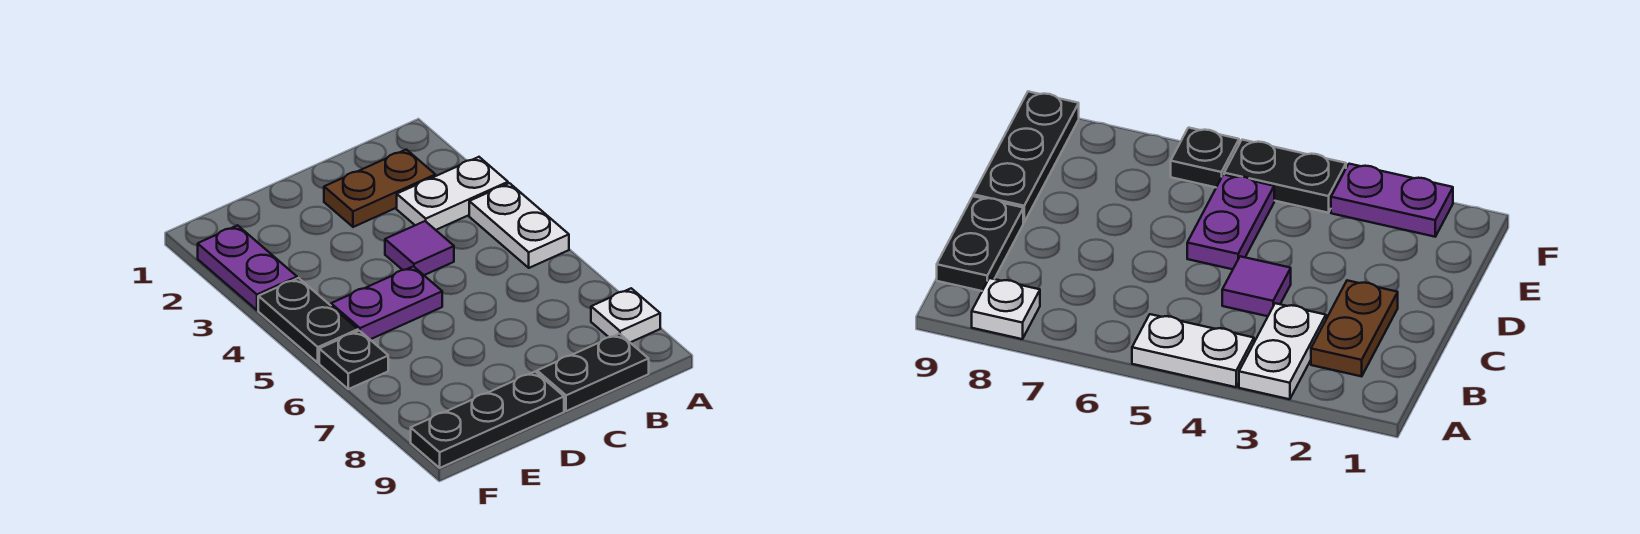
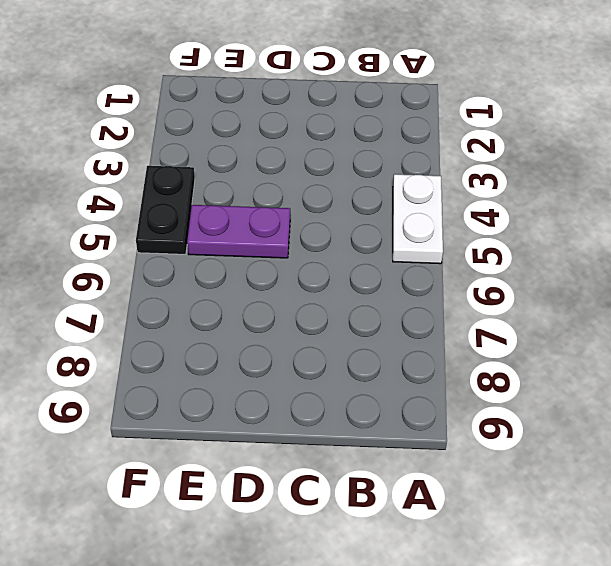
none -> white plate A3:B3 level 1
none -> white plate A8 level 1

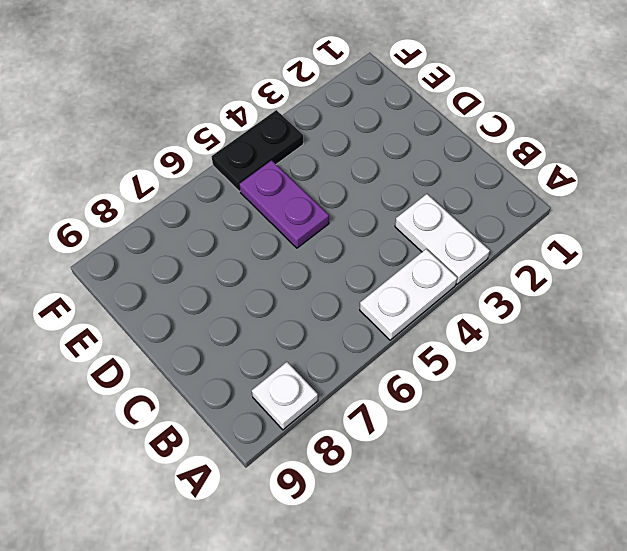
none -> brown plate B2:C2 level 1
none -> black plate B9:C9 level 1

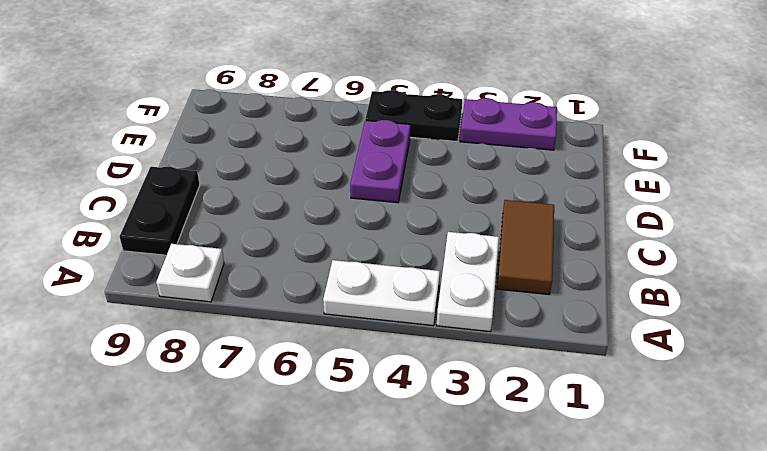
brown tile B2:C2 level 1 -> brown plate B2:C2 level 1
none -> purple tile C4 level 1
none -> black plate D9:F9 level 1

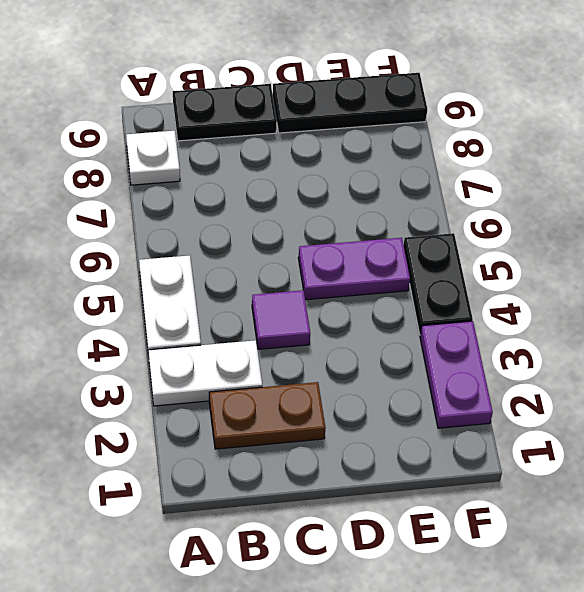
none -> black plate F6 level 1

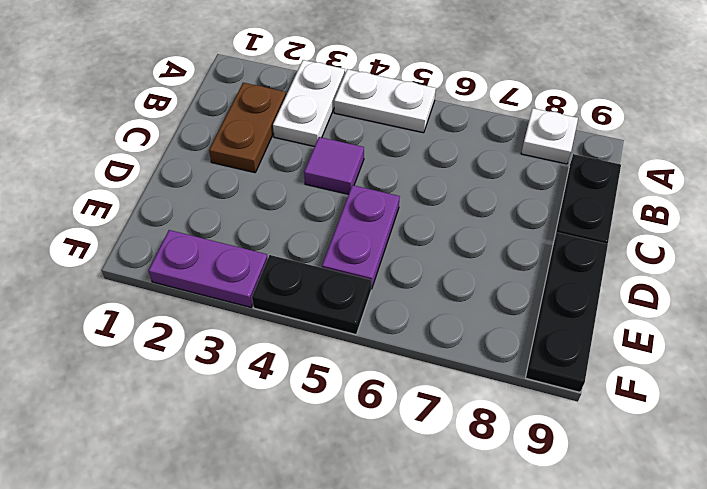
none -> black plate F6 level 1

